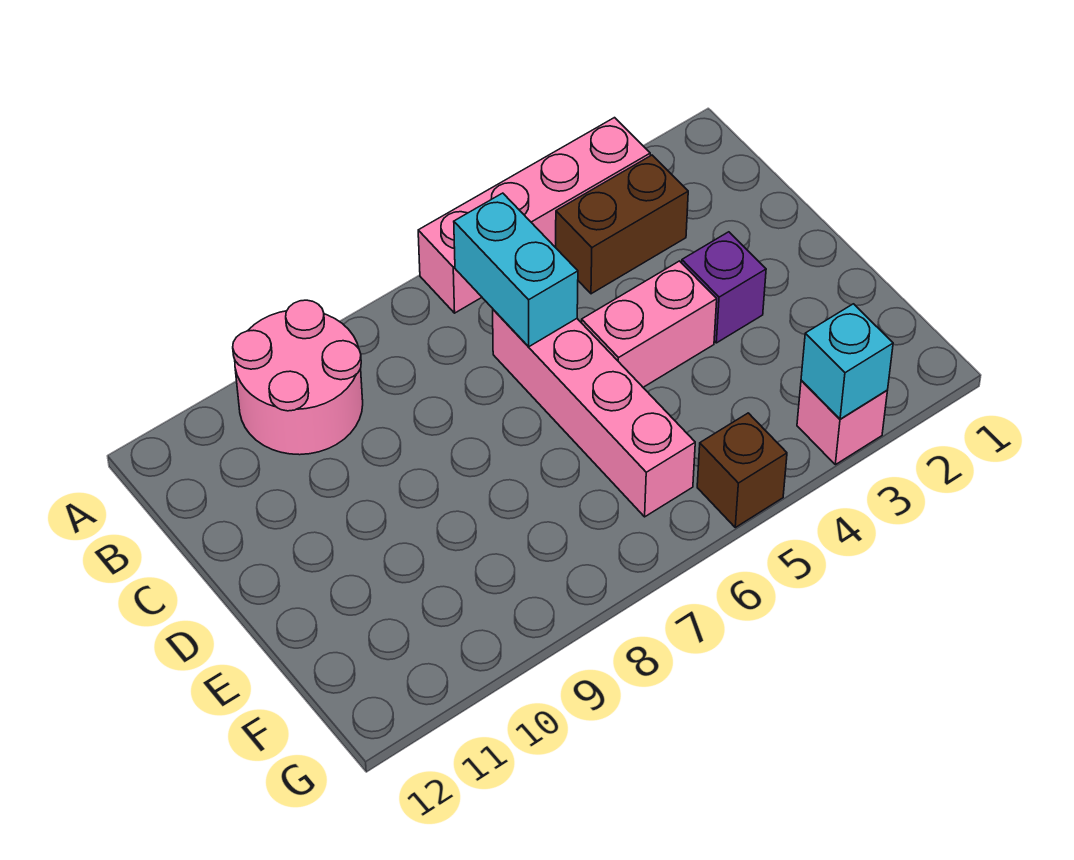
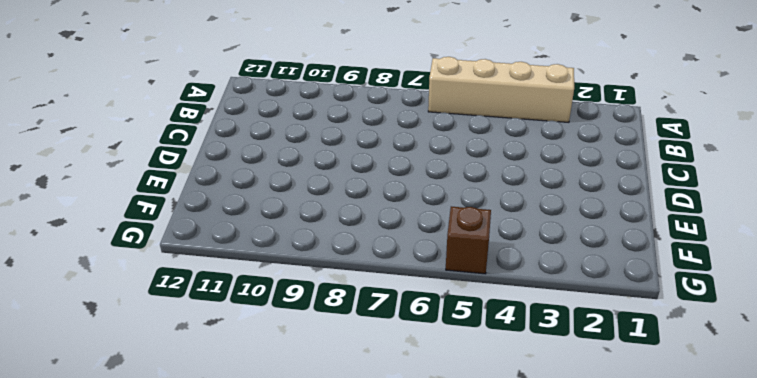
tan brick A3:A6 level 1 -> pink brick A3:A6 level 1
none -> pink round brick A9:B10 level 1
none -> brown brick B3:B4 level 1

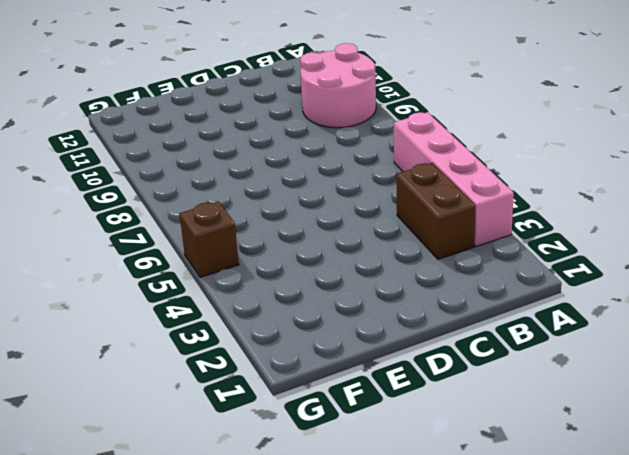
none -> pink brick C6:F6 level 1
none -> purple brick D3 level 1

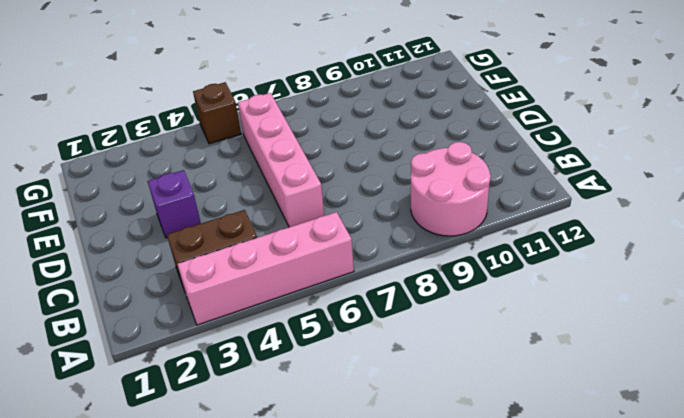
none -> pink brick D4:D5 level 1
none -> pink brick G3 level 1

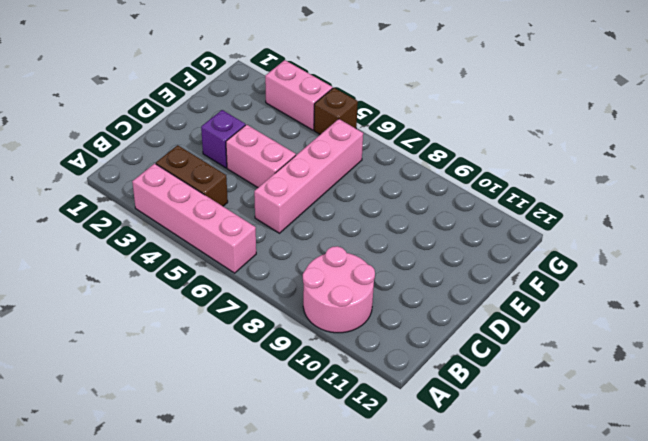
pink brick G3:G4 level 1 -> pink brick G3 level 1
none -> cyan brick B6:C6 level 2
none -> cyan brick G3 level 2

